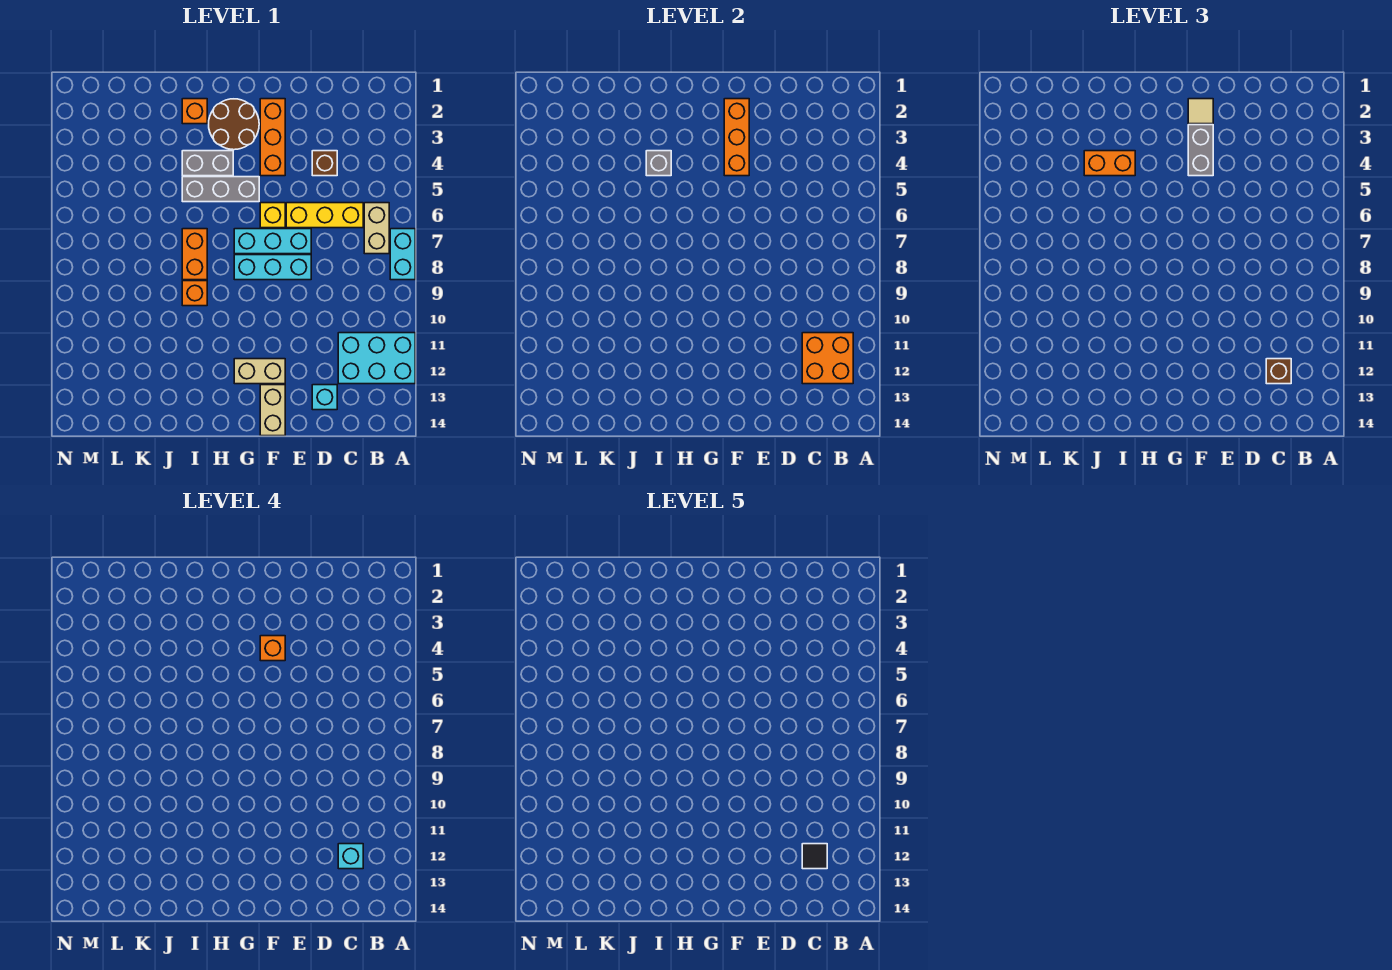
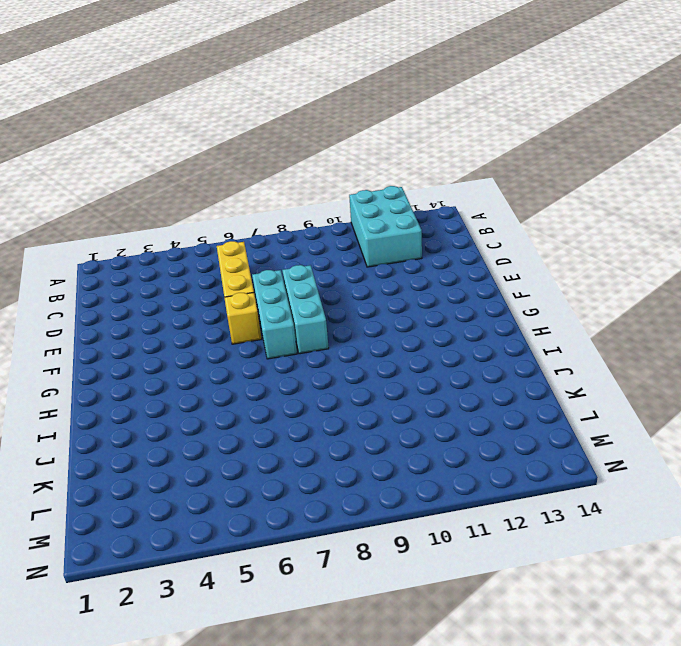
none -> cyan brick A7:A8 level 1
none -> tan brick B6:B7 level 1
none -> brown brick D4 level 1

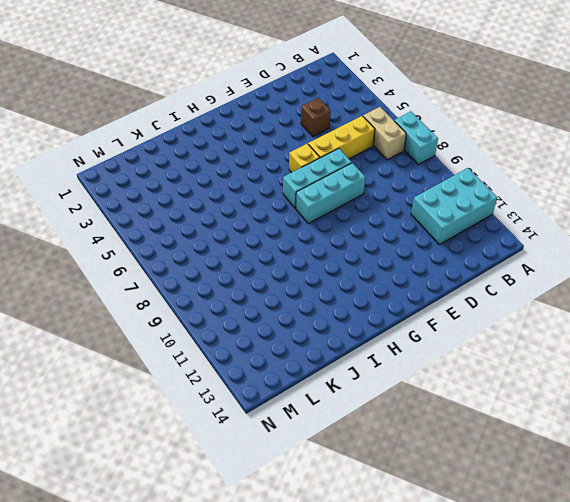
none -> cyan brick D13 level 1
none -> orange brick F2:F4 level 1
none -> tan brick F12:G12 level 1

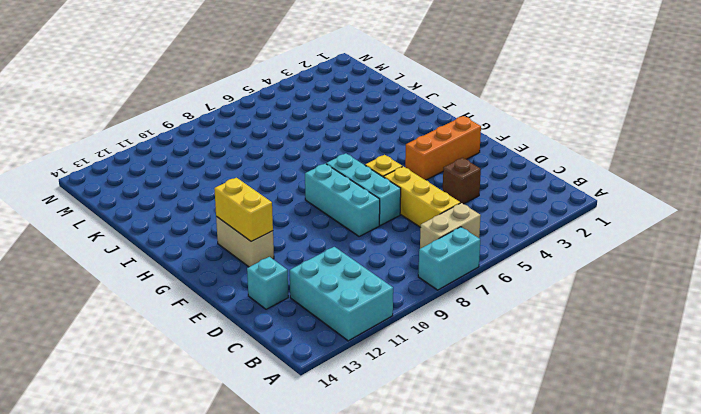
yellow brick F12:G12 level 2 -> none
none -> tan brick F13:F14 level 1
none -> brown round brick G2:H3 level 1
none -> grey brick G5:I5 level 1

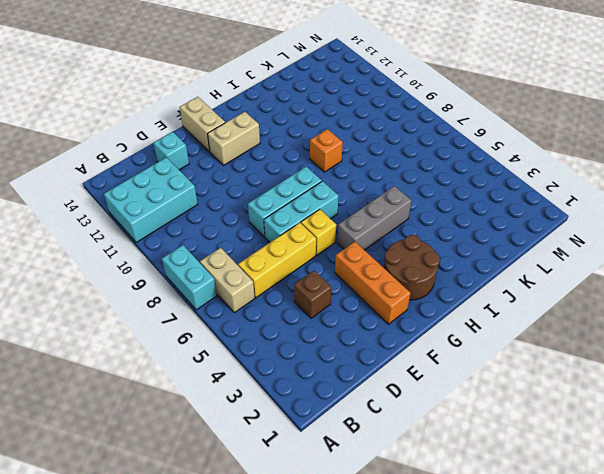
none -> grey brick H4:I4 level 1
none -> orange brick I2 level 1
none -> orange brick I7:I8 level 1

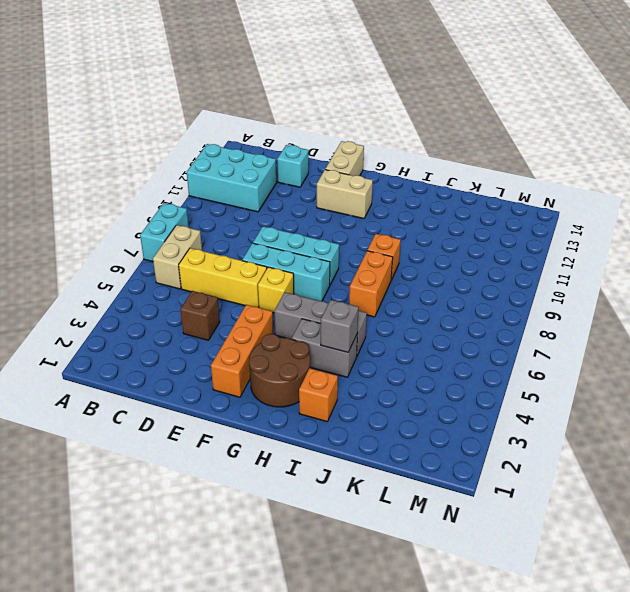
none -> orange brick B11:C12 level 2
none -> orange brick F2:F4 level 2
none -> brown brick C12 level 3

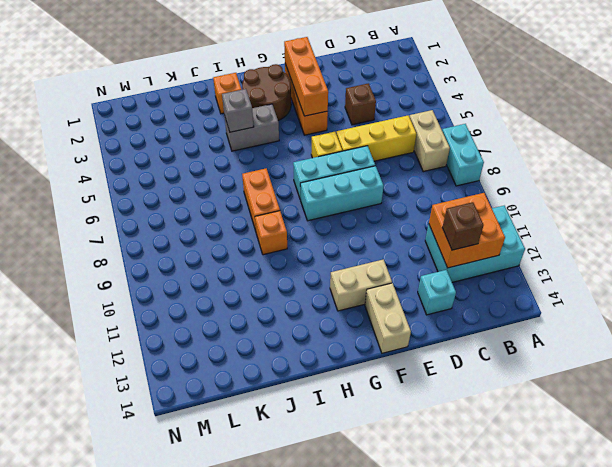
none -> grey brick G5:I5 level 1
none -> tan tile F2 level 3
none -> grey brick F3:F4 level 3

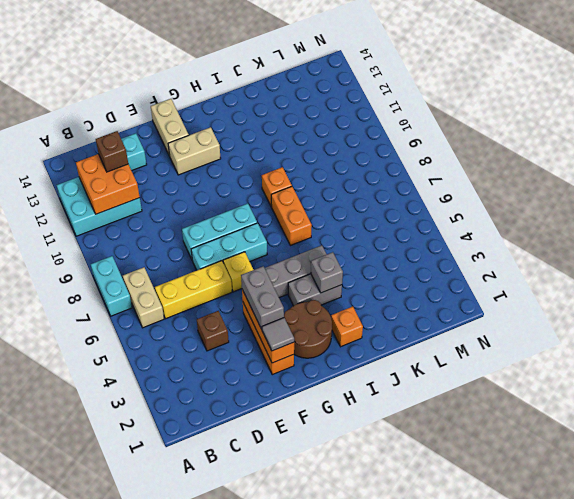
grey tile F2 level 3 -> tan tile F2 level 3
none -> orange brick I4:J4 level 3
none -> cyan brick C12 level 4
none -> orange brick F4 level 4

